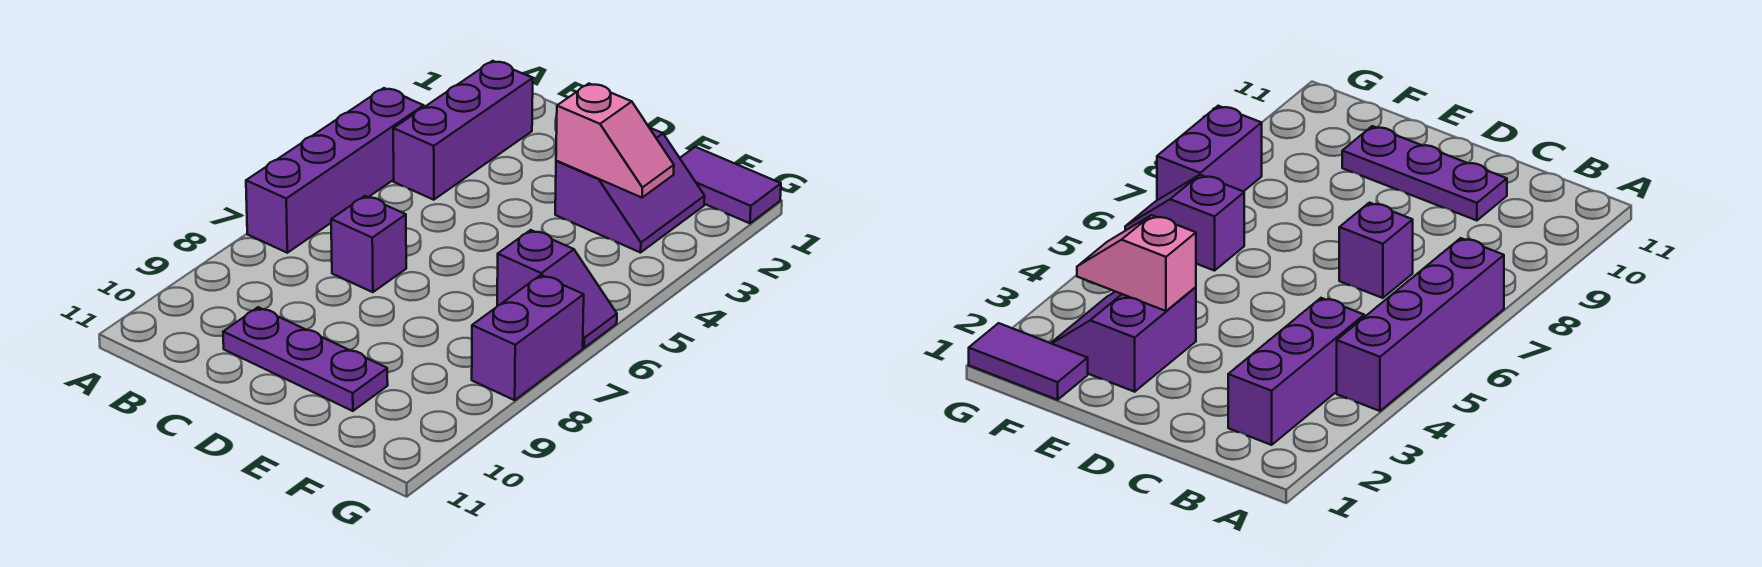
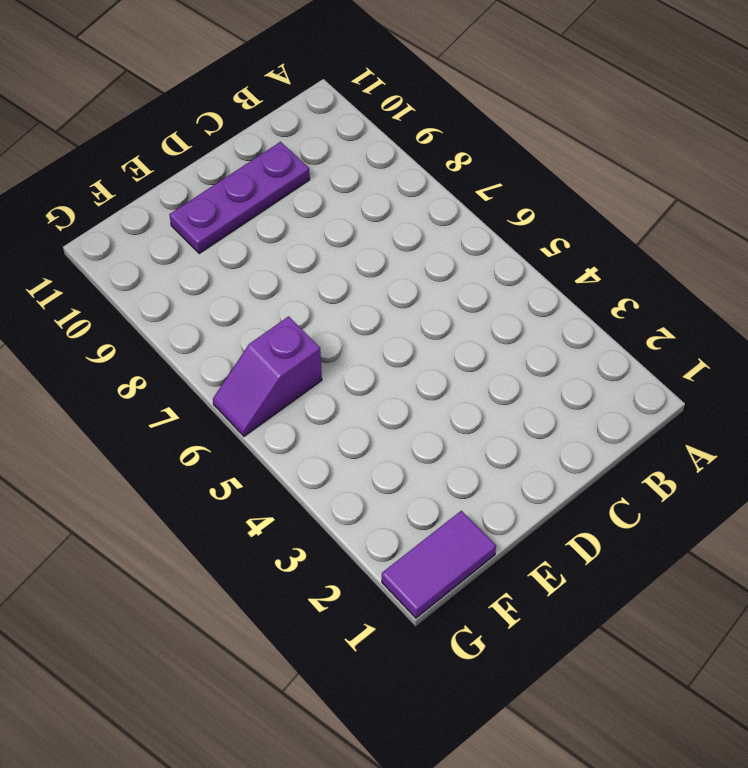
none -> purple brick A4:A7 level 1
none -> purple brick B2:B4 level 1

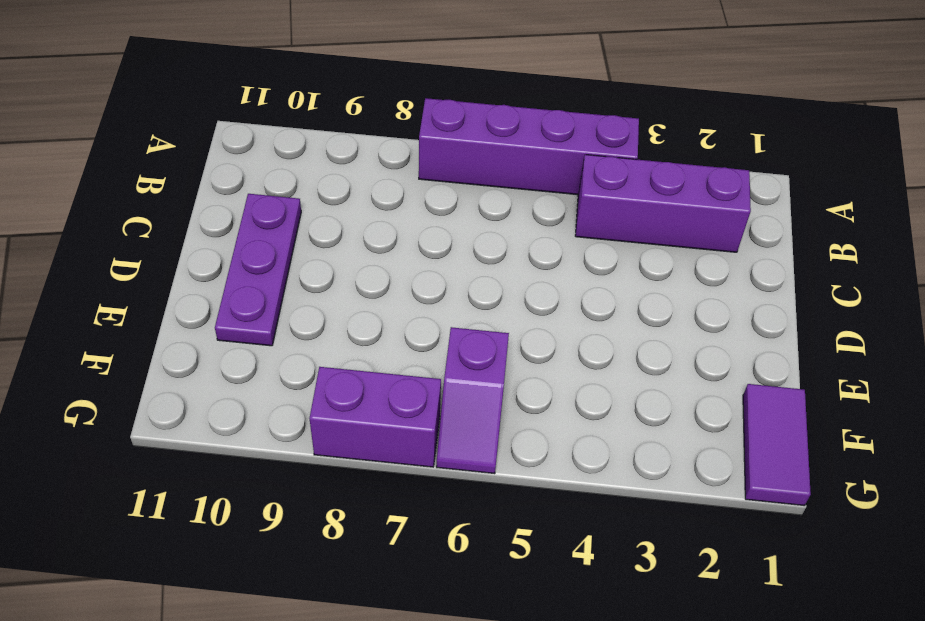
none -> purple brick C7 level 1
none -> purple slope E2:F3 level 1 top E

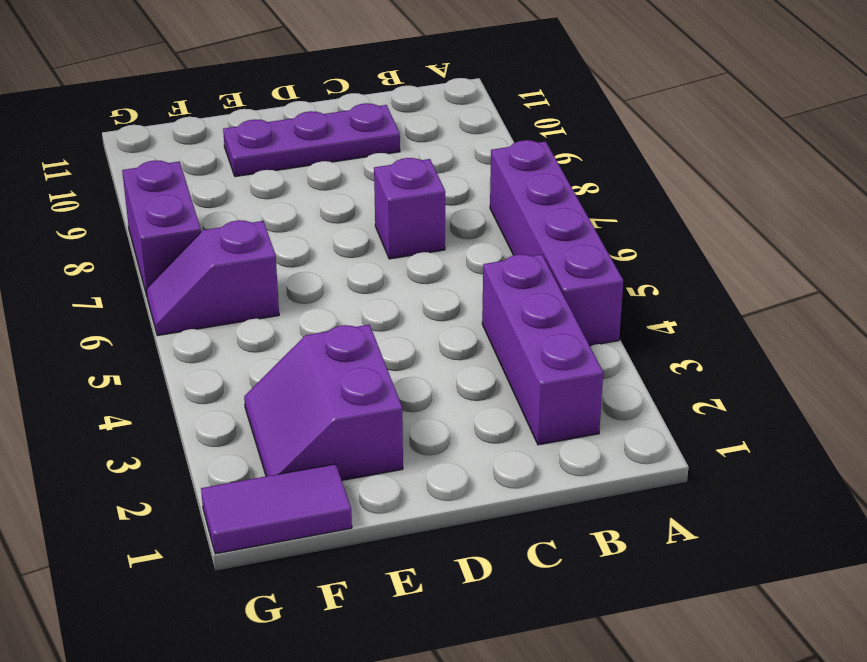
none -> pink slope E3:F3 level 2 top E

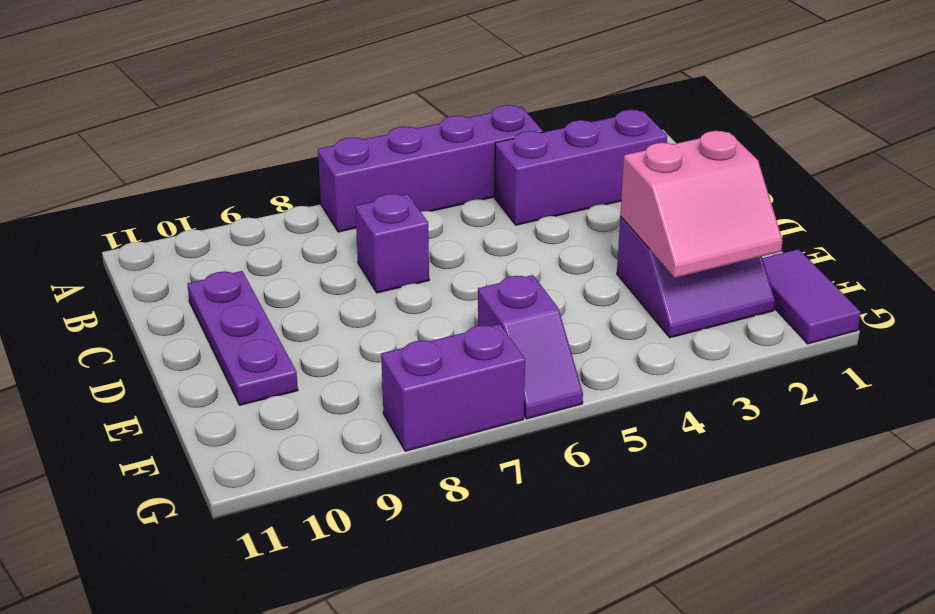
pink slope E2:F3 level 2 top E -> pink slope E3:F3 level 2 top E

